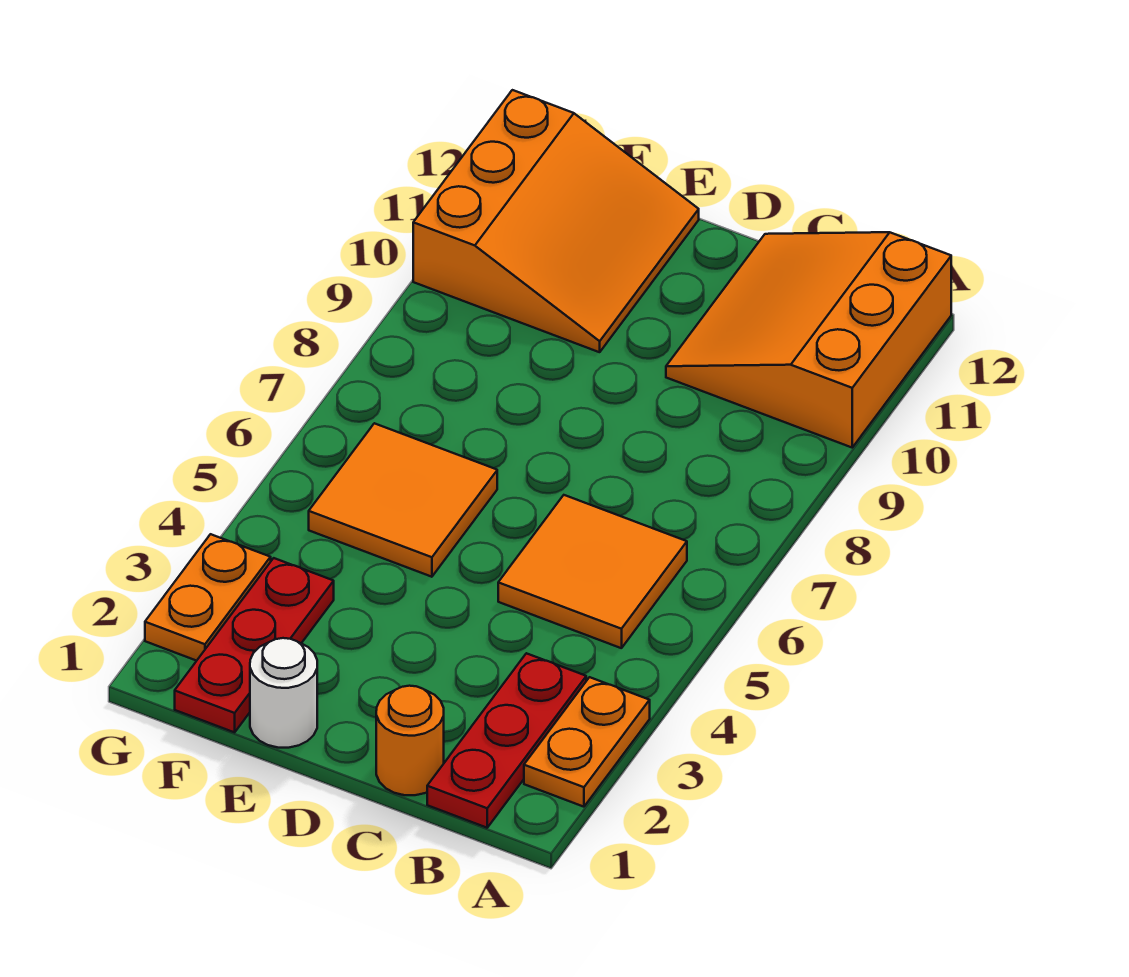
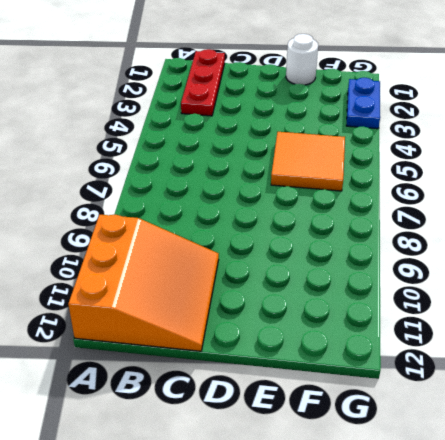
blue plate G2:G3 level 1 -> orange plate G2:G3 level 1
none -> orange plate A2:A3 level 1
none -> orange tile B5:C6 level 1

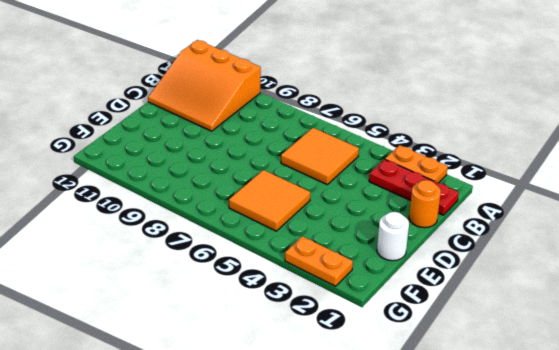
none -> orange slope E10:G12 level 1 top G
none -> red plate F1:F3 level 1

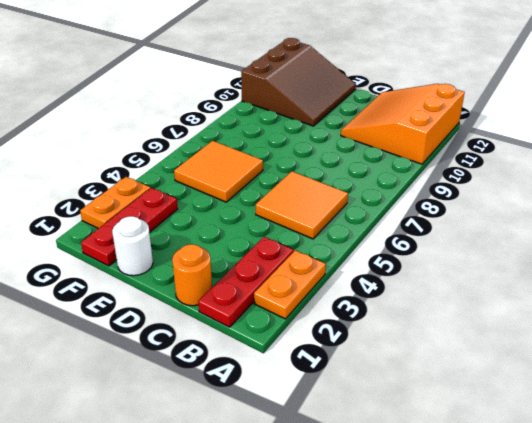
brown slope E10:G12 level 1 top G -> orange slope E10:G12 level 1 top G

